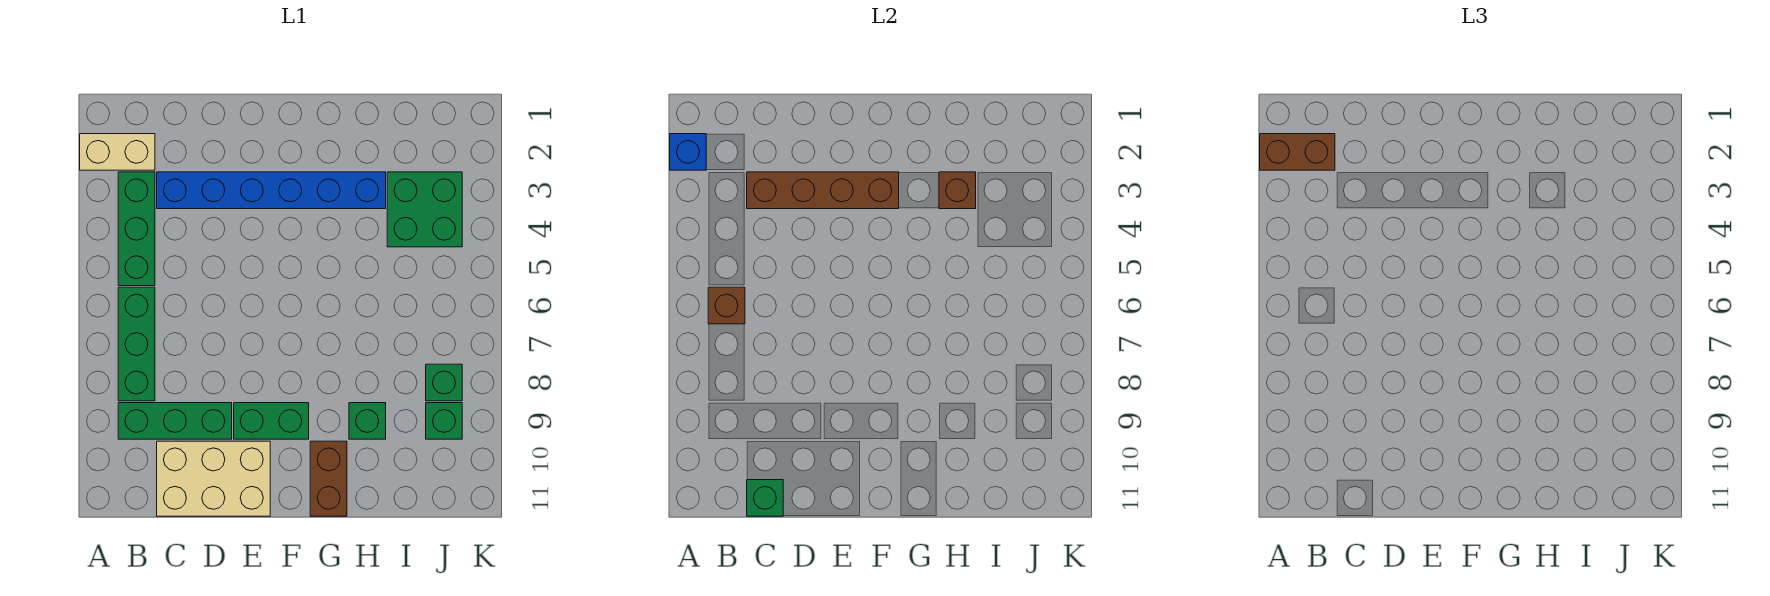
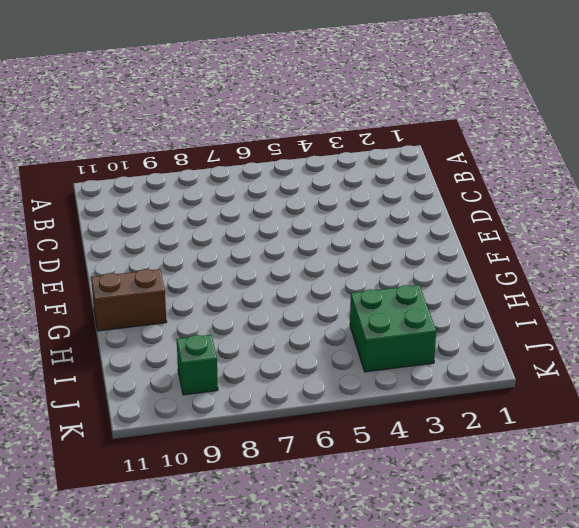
none -> tan brick A2:B2 level 1
none -> green brick B3:B5 level 1
none -> green brick B6:B8 level 1

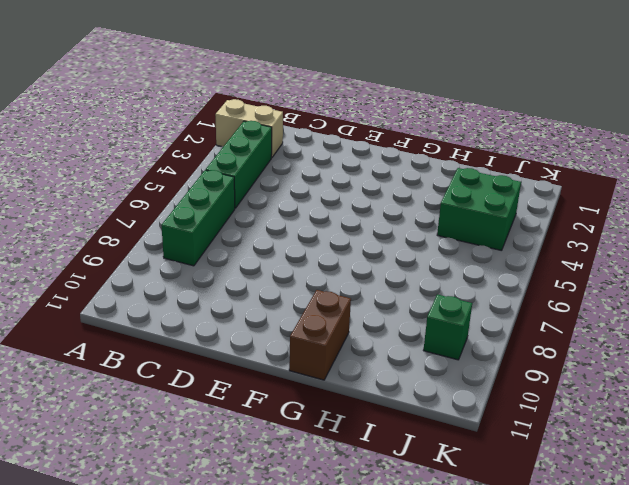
none -> green brick B9:D9 level 1
none -> blue brick C3:H3 level 1
none -> tan brick C10:E11 level 1

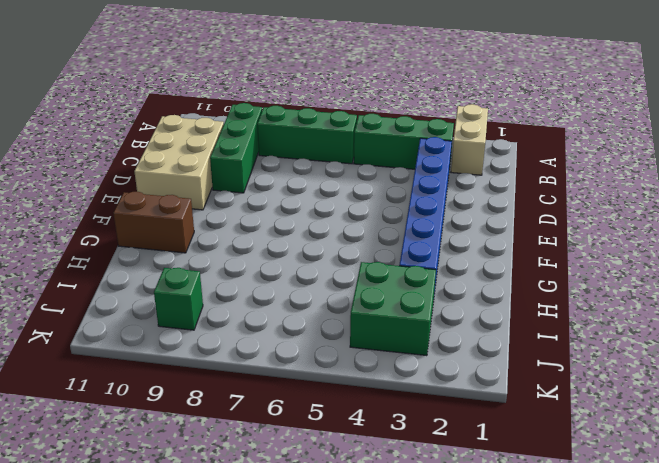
none -> green brick E9:F9 level 1
none -> green brick H9 level 1
none -> green brick J8 level 1

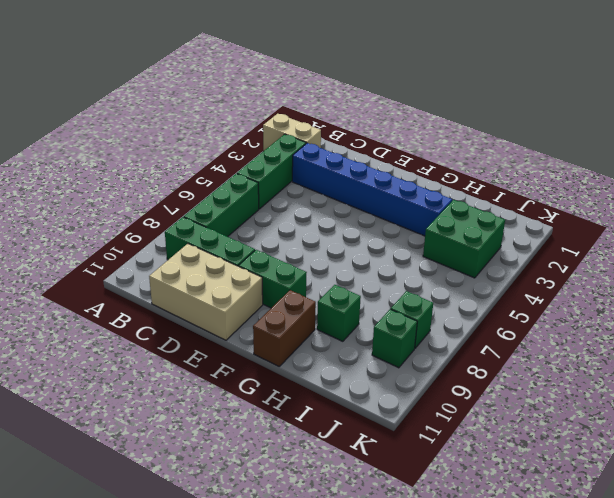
none -> blue brick A2 level 2
none -> brown brick B6 level 2
none -> brown brick C3:F3 level 2

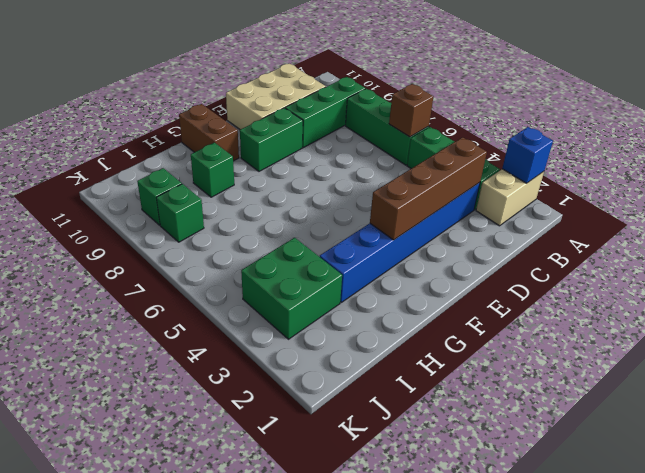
none -> green brick C11 level 2
none -> brown brick H3 level 2
none -> brown brick A2:B2 level 3

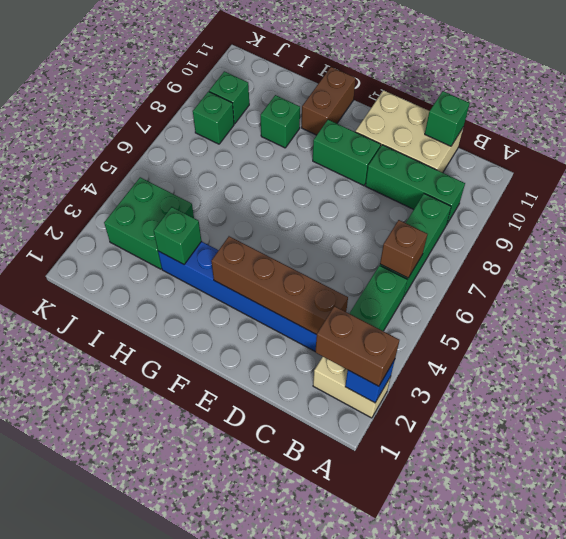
green brick H3 level 2 -> brown brick H3 level 2

